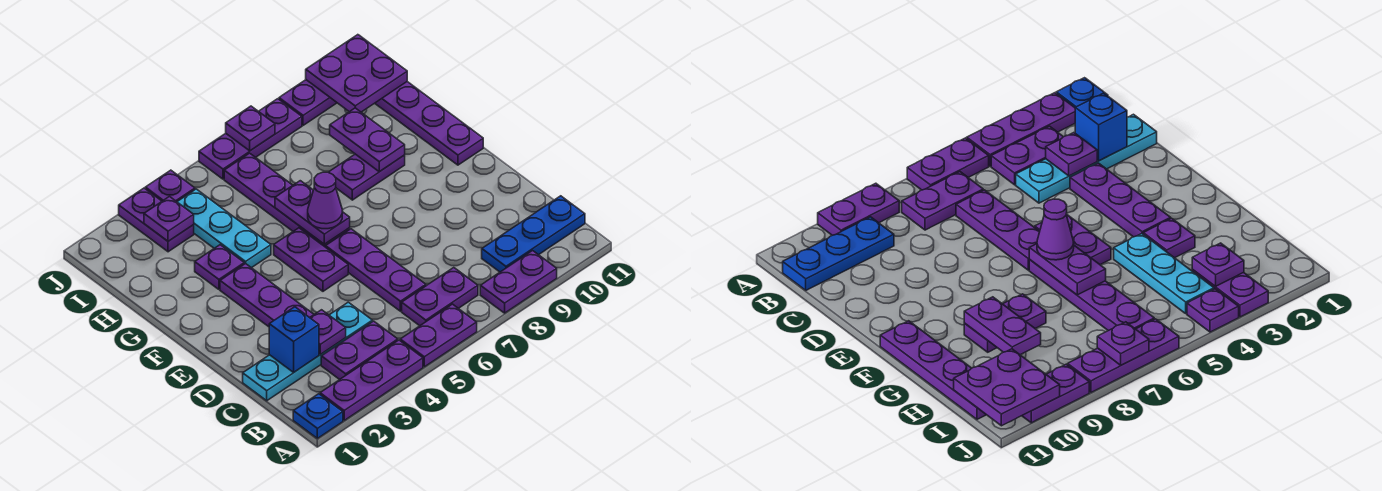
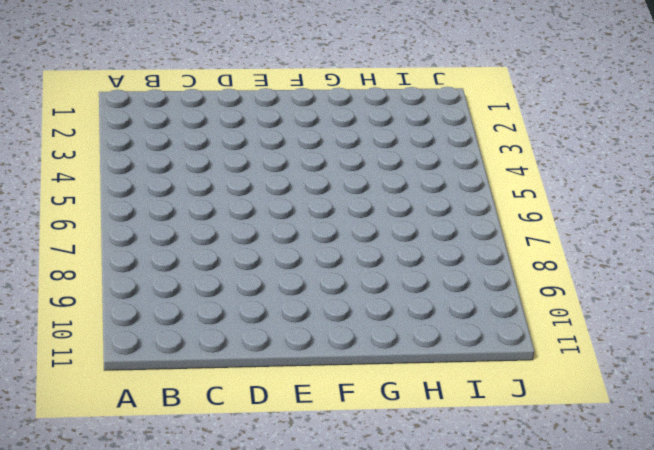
none -> blue plate A1 level 1
none -> purple plate A2:A4 level 1
none -> purple plate A5:A6 level 1

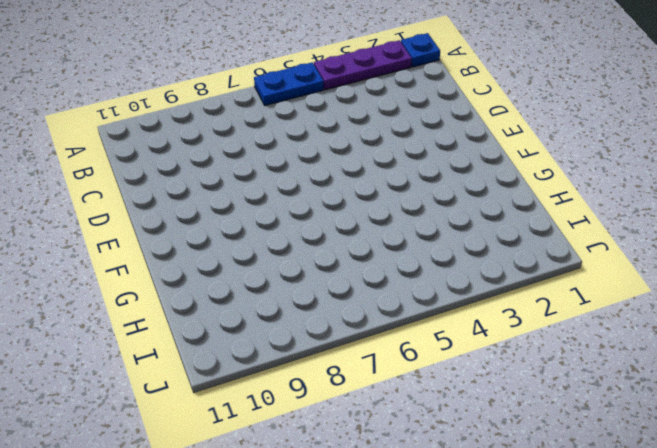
blue plate A5:A6 level 1 -> purple plate A5:A6 level 1
none -> purple plate A8:A9 level 1
none -> purple plate B3:B4 level 1
none -> purple plate B6:B7 level 1

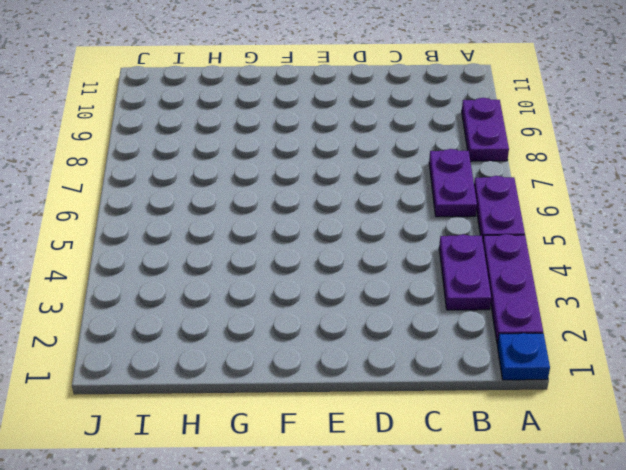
none -> blue plate B9:B11 level 1
none -> cyan plate C1:C4 level 1
none -> purple plate C6:E6 level 1

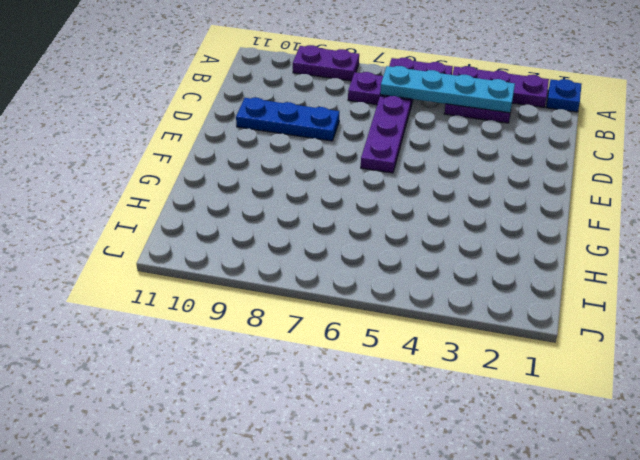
cyan plate B3:B6 level 2 -> cyan plate C1:C4 level 1
blue plate D8:D10 level 1 -> blue plate B9:B11 level 1
none -> purple plate D3:F3 level 1
none -> purple plate E5:F5 level 1
none -> purple plate F6:I6 level 1

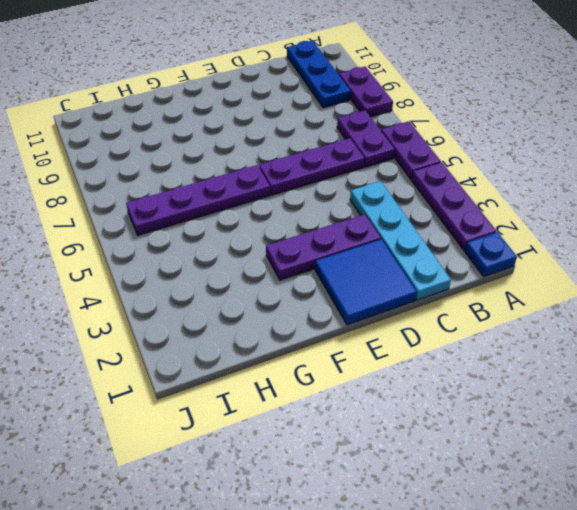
blue tile D1:E2 level 1 -> none
none -> purple plate B3:B4 level 1
none -> purple plate E5:F5 level 1
none -> purple plate F11:I11 level 1

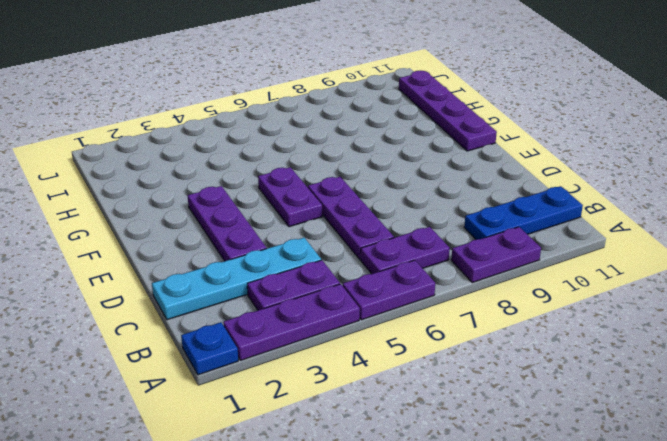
none -> purple plate F6:I6 level 1
none -> purple plate G3 level 1
none -> cyan plate G4:I4 level 1

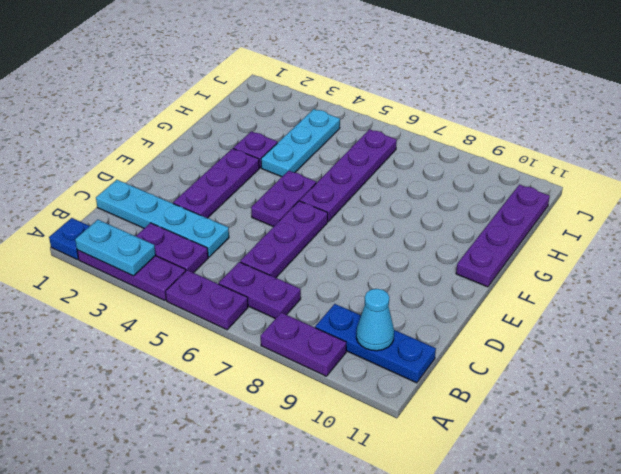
cyan plate A2:A3 level 2 -> none
cyan cone B10 level 2 -> none
none -> purple plate G8:G9 level 1
none -> purple plate I3:J3 level 1
none -> purple plate J4 level 1

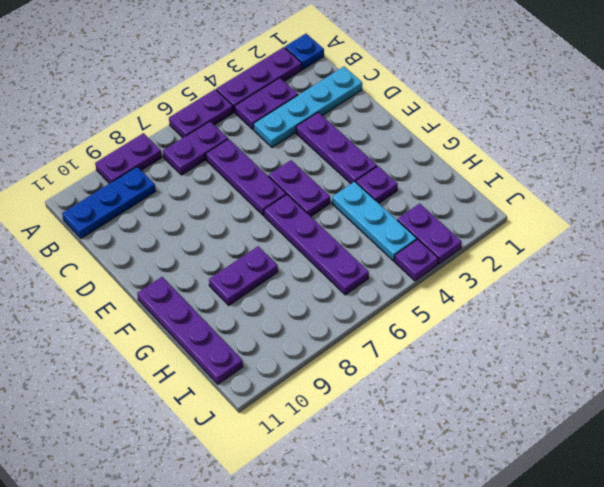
none -> purple plate J6:J8 level 1
none -> purple plate J9:J10 level 1
none -> blue brick C2 level 2

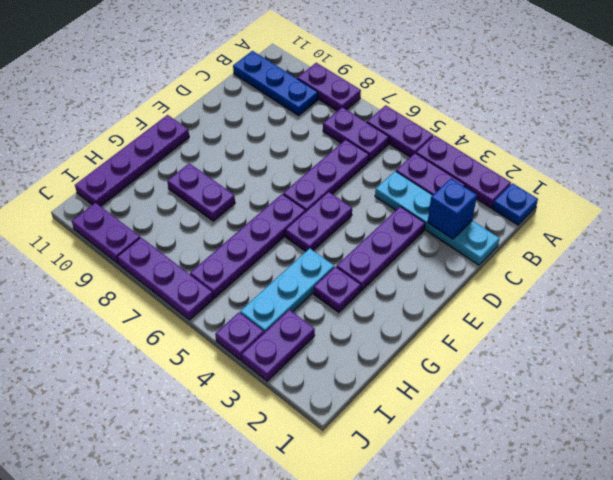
none -> purple plate C3 level 2
none -> purple plate F6:G6 level 2
none -> purple plate G9:H9 level 2

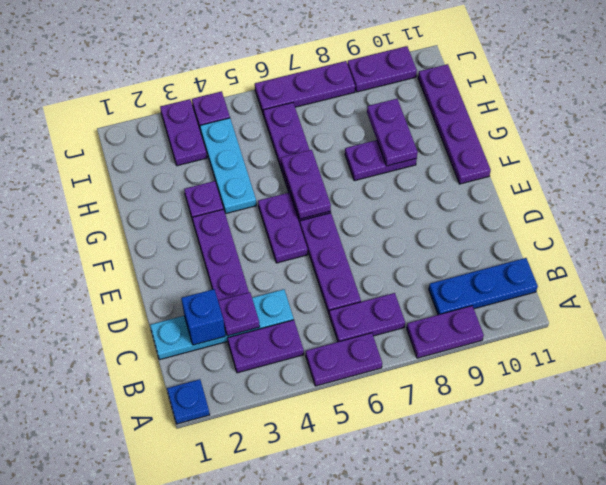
none -> purple plate A2:A4 level 1
none -> purple plate I3 level 2
none -> purple plate I10:J11 level 2

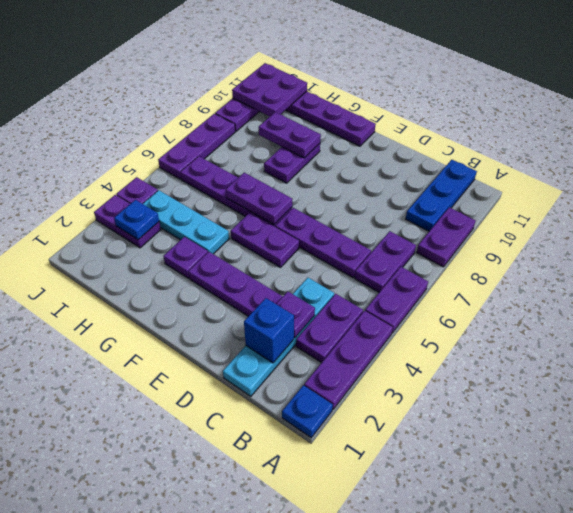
blue plate I3 level 2 -> purple plate I3 level 2
none -> purple plate J7 level 2
none -> purple cone F6 level 3

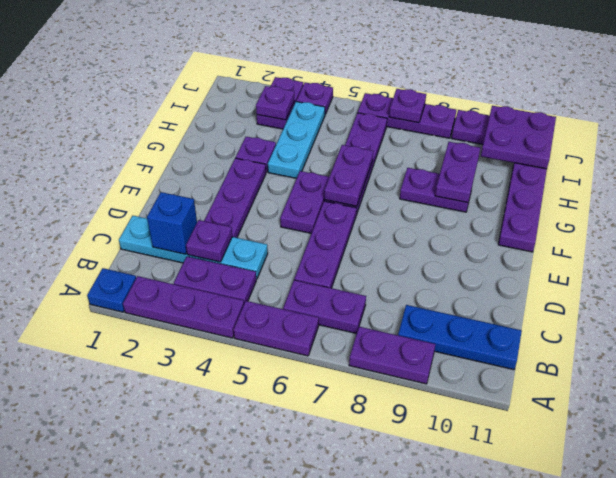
none -> purple cone F6 level 3

